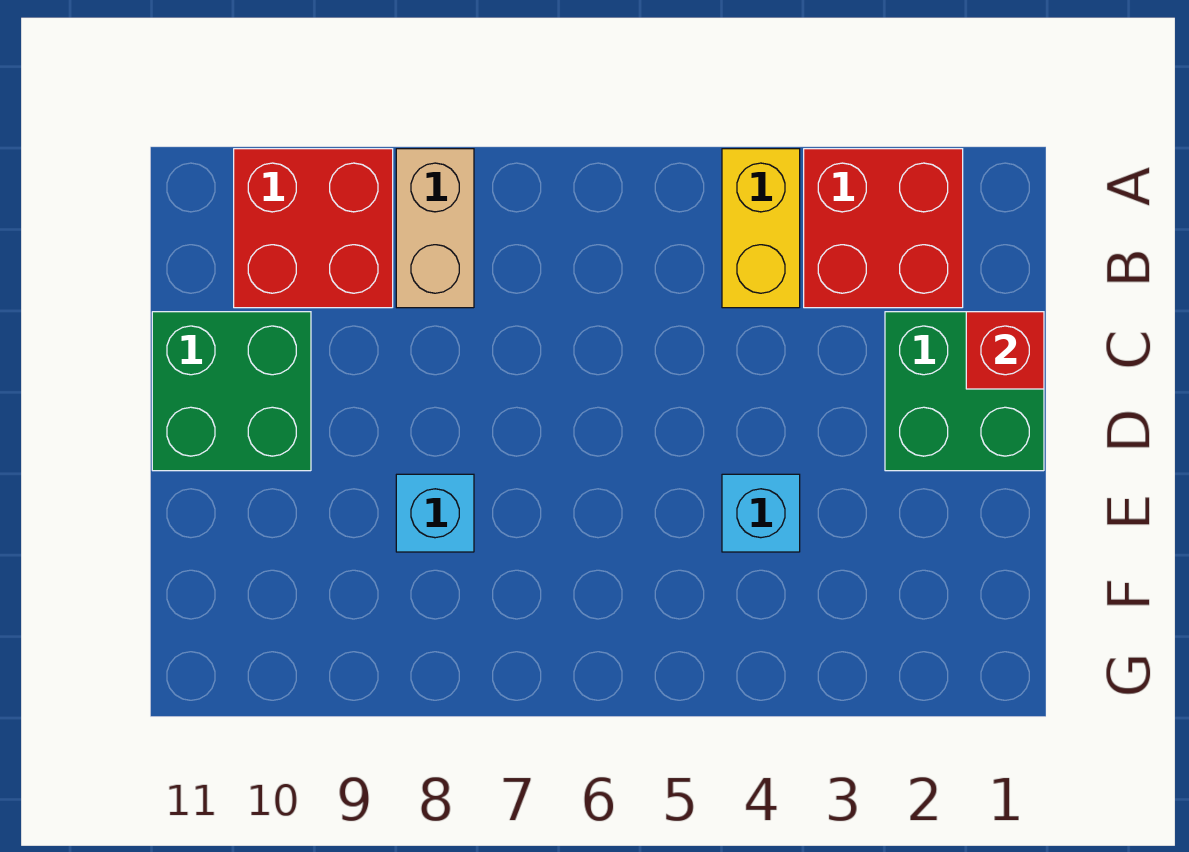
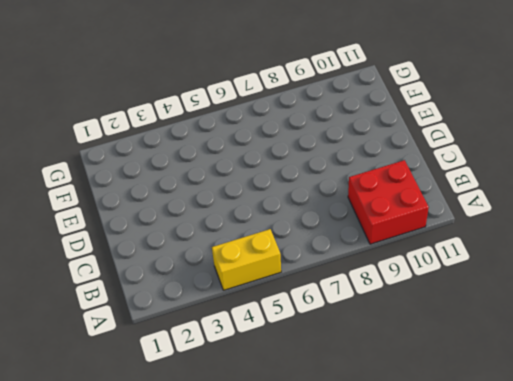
yellow brick A4:A5 level 1 -> yellow brick A4:B4 level 1
none -> red brick A2:B3 level 1
none -> tan brick A8:B8 level 1

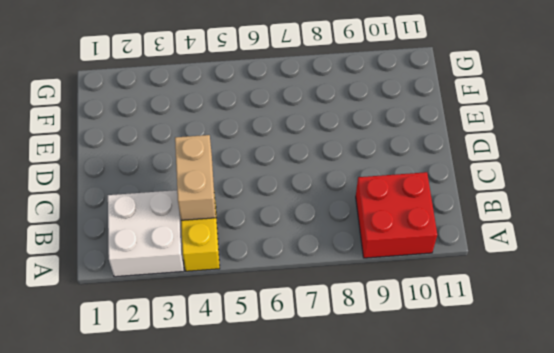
white brick A2:B3 level 1 -> red brick A2:B3 level 1
tan brick B4:C4 level 2 -> tan brick A8:B8 level 1
none -> green brick C1:D2 level 1
none -> green brick C10:D11 level 1

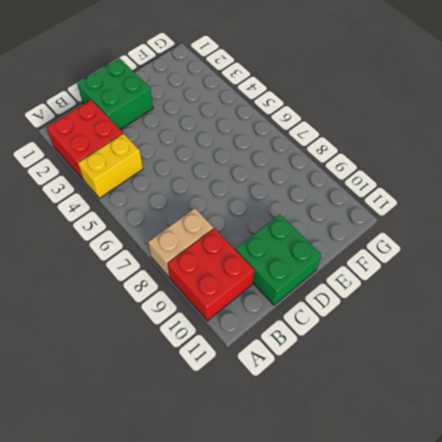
none -> cyan brick E4 level 1
none -> cyan brick E8 level 1

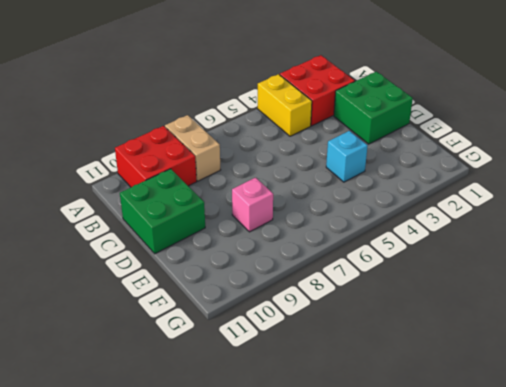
pink brick E8 level 1 -> cyan brick E8 level 1
none -> red brick C1 level 2

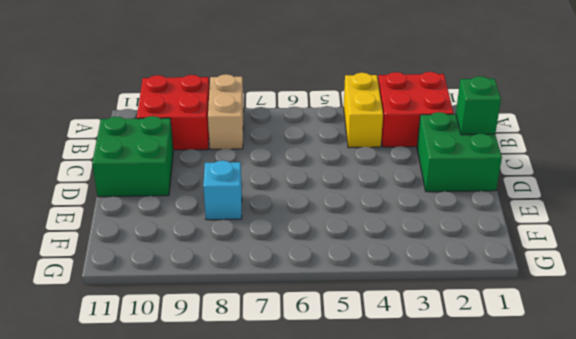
green brick C1 level 2 -> red brick C1 level 2
none -> cyan brick E4 level 1

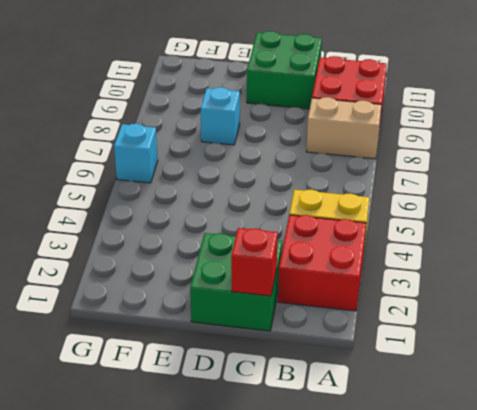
cyan brick G6 level 1 -> cyan brick E4 level 1

